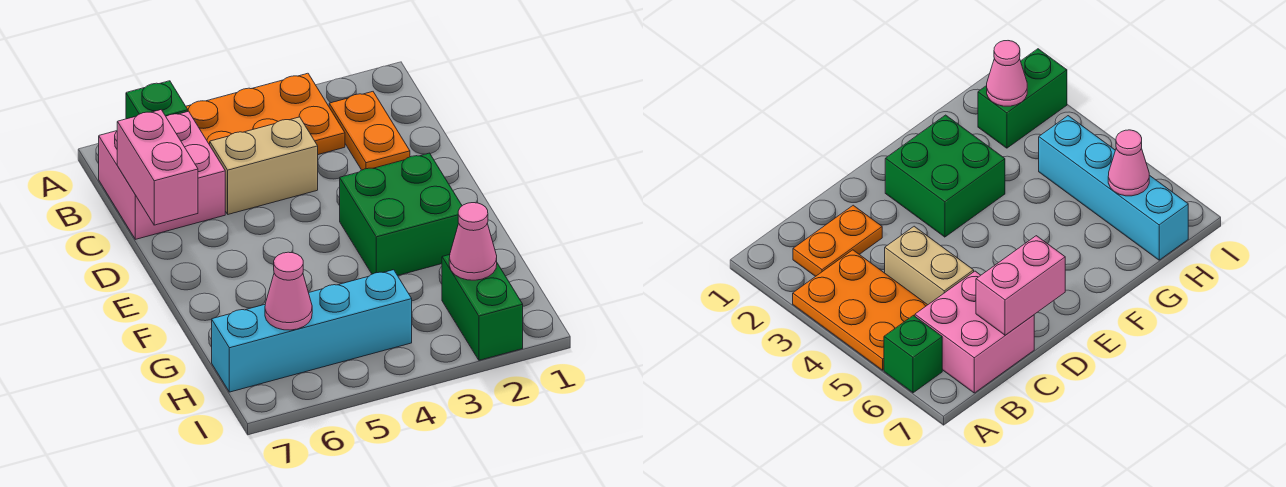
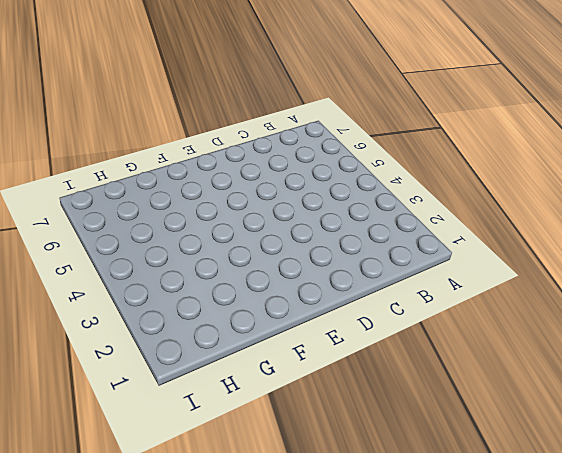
none -> orange plate A3:B5 level 1
none -> green brick A6 level 1

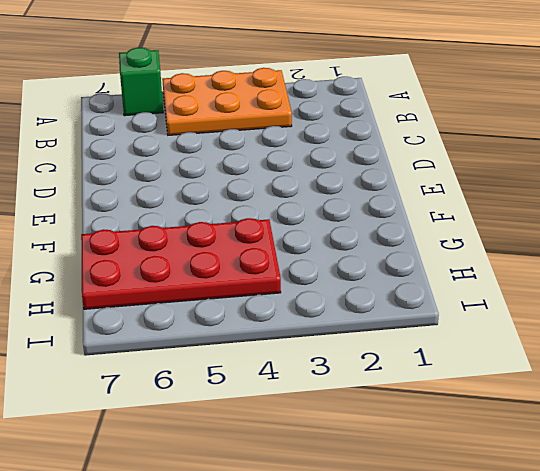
red plate G4:H7 level 1 -> cyan brick H4:H7 level 1
none -> orange plate B2:C2 level 1
none -> pink brick B6:C7 level 1

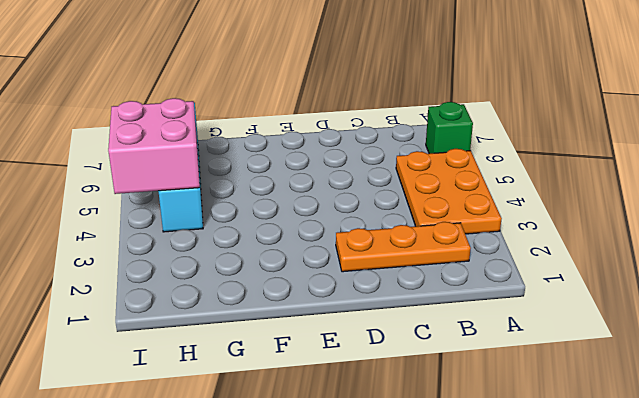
orange plate B2:D2 level 1 -> orange plate B2:C2 level 1
pink brick H4:I5 level 2 -> pink brick B6:C7 level 1
none -> tan brick C4:C5 level 1
none -> green brick E2:F3 level 1

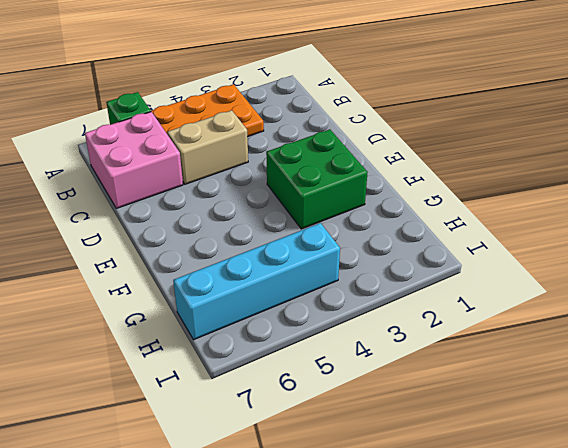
none -> orange plate B2:C2 level 1
none -> green brick H2:I2 level 1

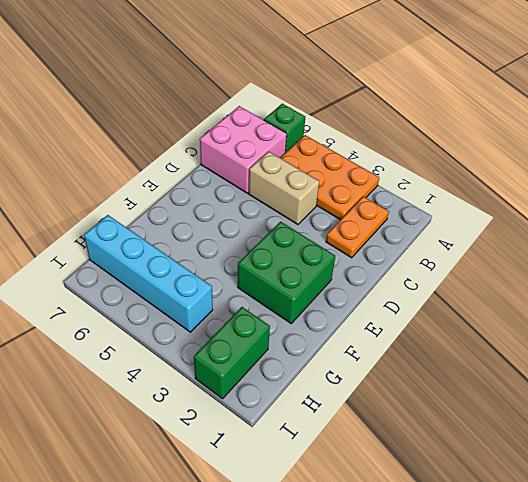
none -> pink brick C7:D7 level 2
none -> pink cone H2 level 2

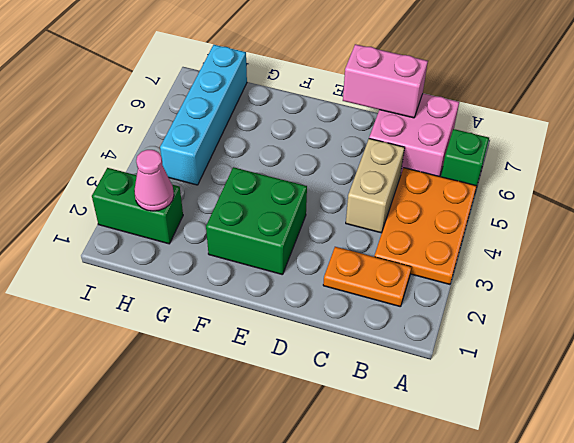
none -> pink cone H6 level 2

